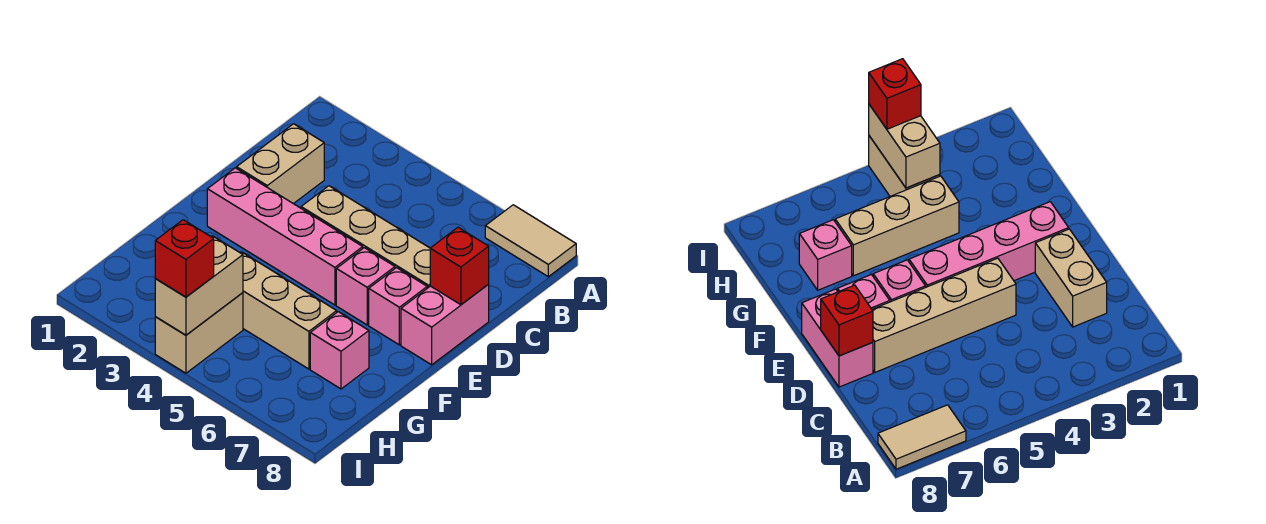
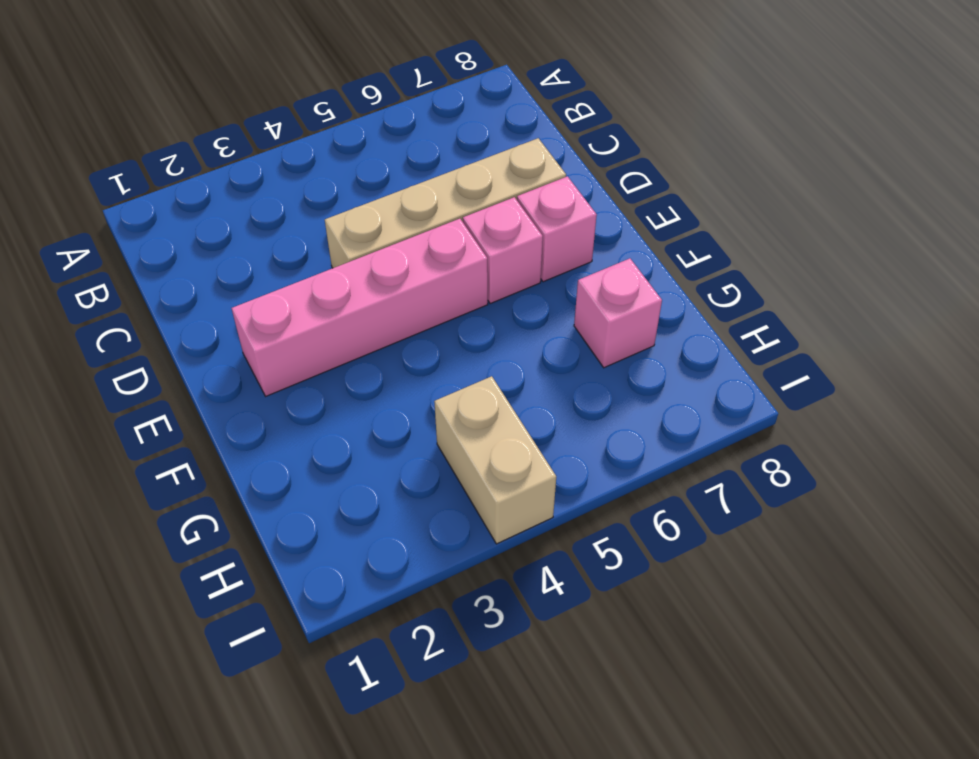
none -> tan tile A7:A8 level 1
none -> tan brick C2:D2 level 1
none -> pink brick D8:E8 level 1

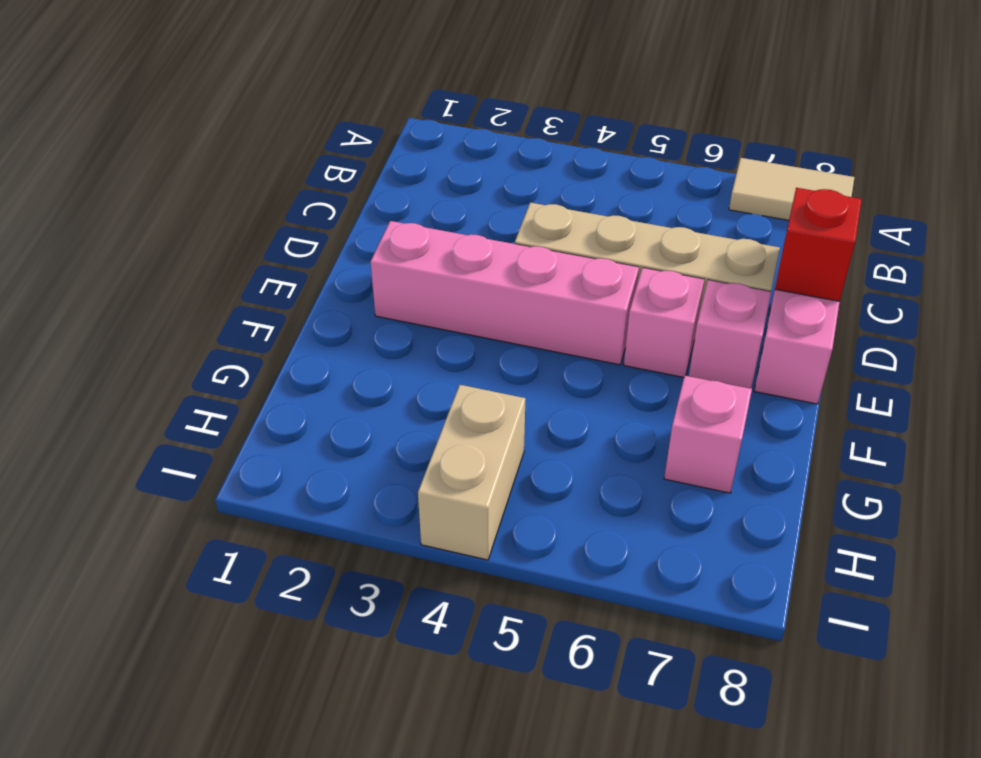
none -> tan brick C2:D2 level 1
none -> tan brick G4:G6 level 1
none -> tan brick H4:I4 level 2

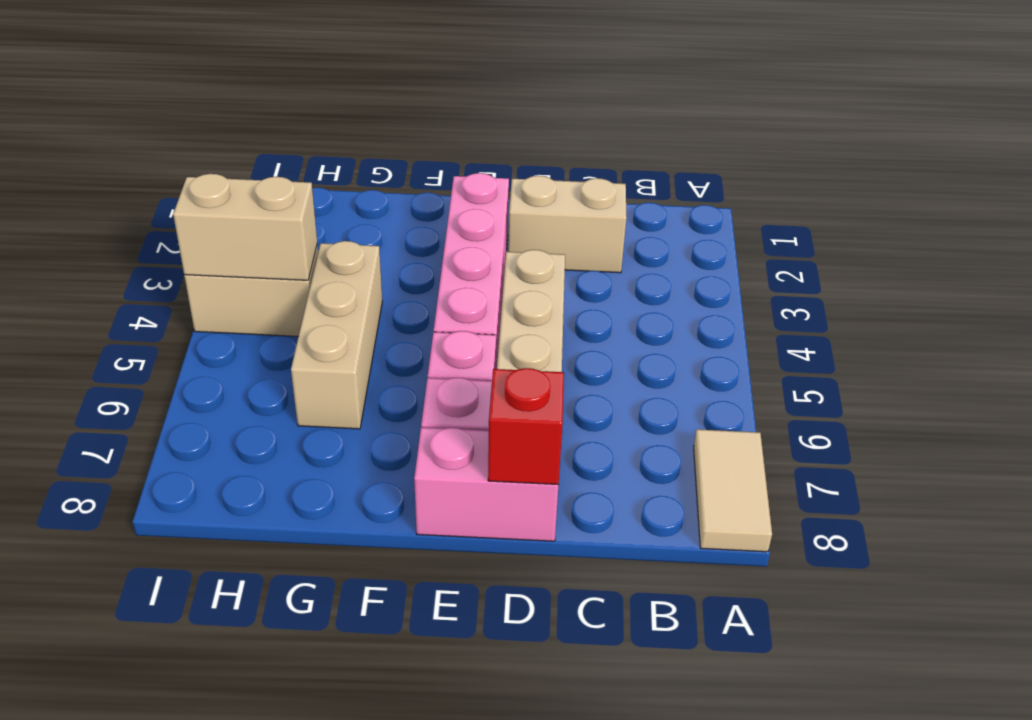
none -> pink brick G7 level 1
none -> red brick I4 level 3

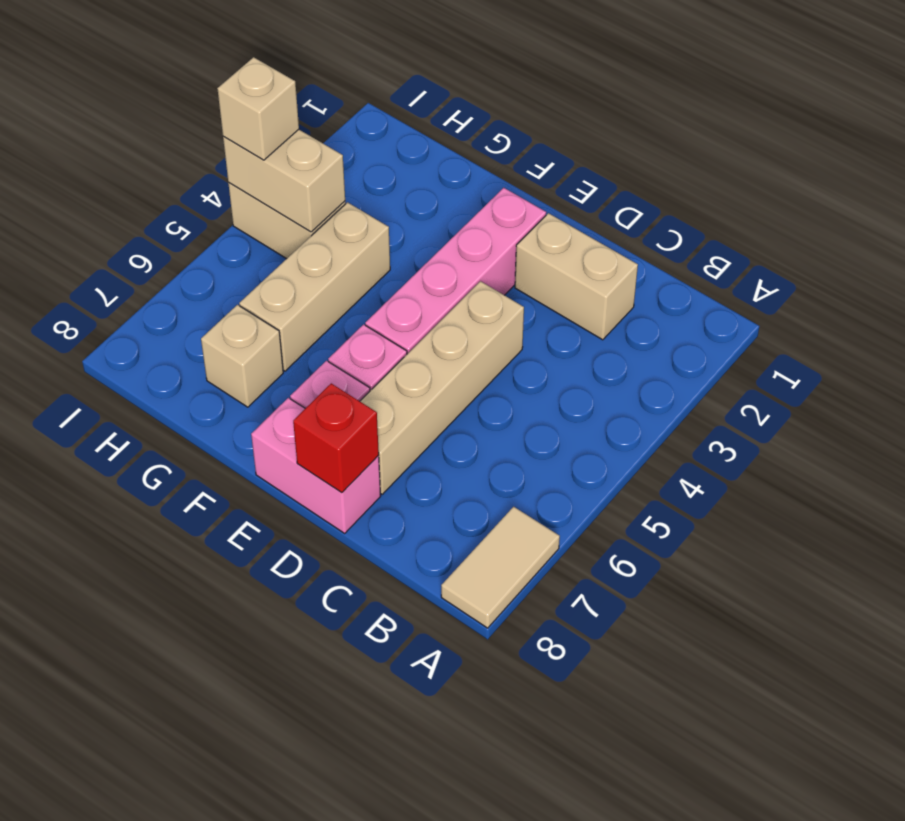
tan brick G7 level 1 -> pink brick G7 level 1
tan brick I4 level 3 -> red brick I4 level 3

